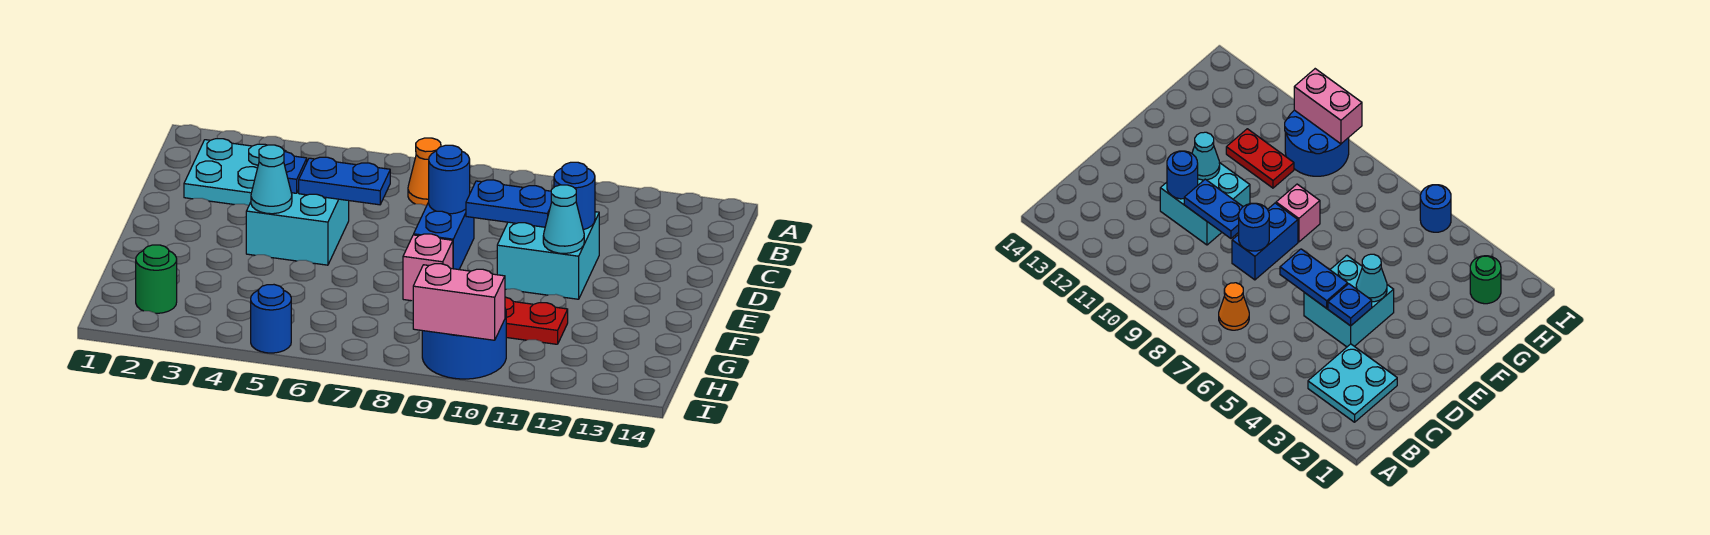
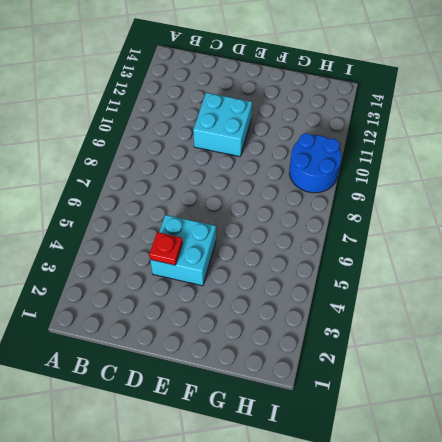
red plate D4 level 2 -> blue plate D4 level 2
none -> cyan plate B2:C3 level 1
none -> orange cone B7 level 1
none -> blue brick D8:E8 level 1

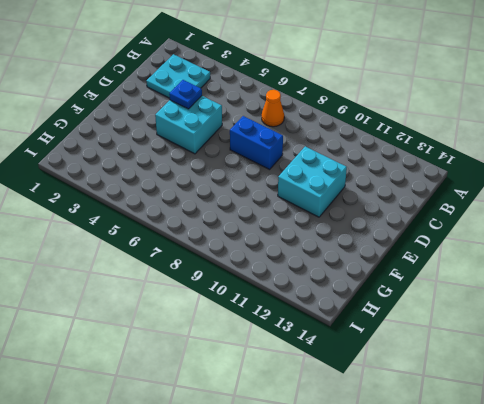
blue brick D7:D8 level 1 -> blue brick D8:E8 level 1
none -> pink brick F8 level 1
none -> red plate G10:G11 level 1
none -> green round brick H2 level 1

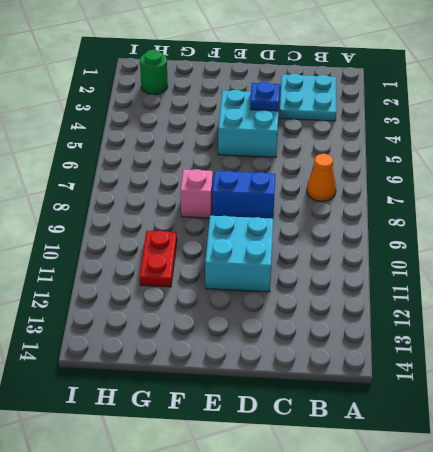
none -> blue round brick H9:I10 level 1
none -> blue round brick I5 level 1
none -> blue plate D5:D6 level 2

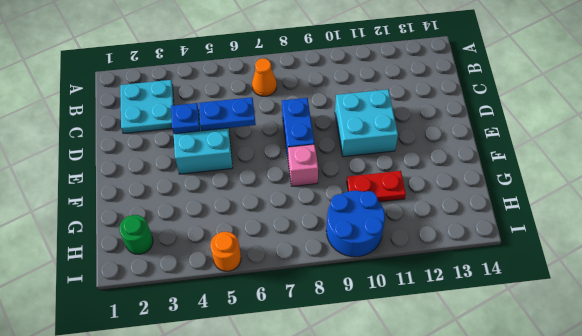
orange round brick I5 level 1 -> blue round brick I5 level 1
none -> blue round brick D8 level 2
none -> blue plate D9:D10 level 2
none -> blue round brick D11 level 2

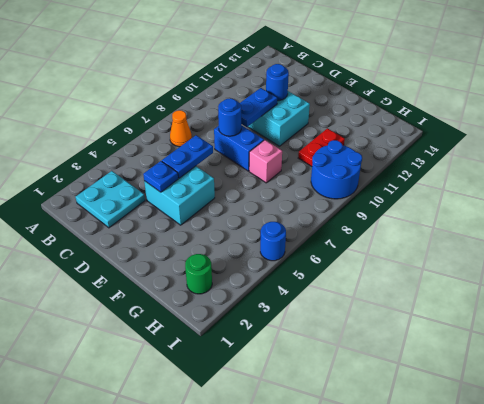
none -> cyan cone E4 level 2
none -> cyan cone E11 level 2
none -> pink brick I9:I10 level 2

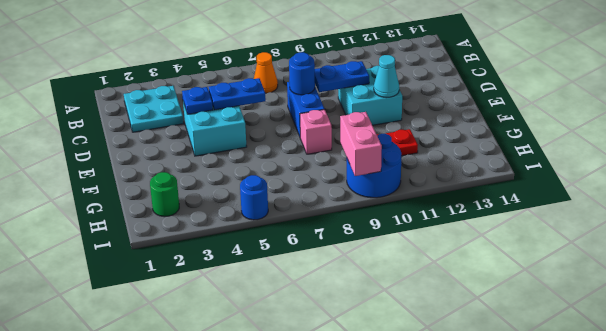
pink brick H9:I9 level 2 -> pink brick I9:I10 level 2
none -> blue round brick D11 level 2
none -> cyan cone E4 level 2

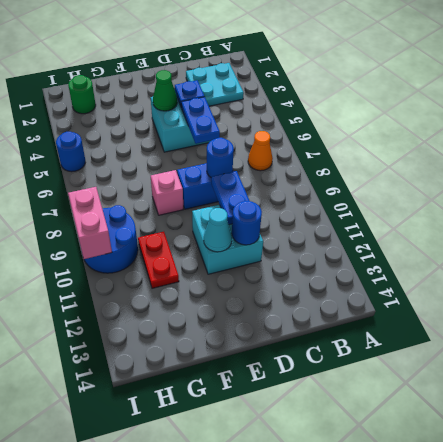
green cone E4 level 2 -> cyan cone E4 level 2

